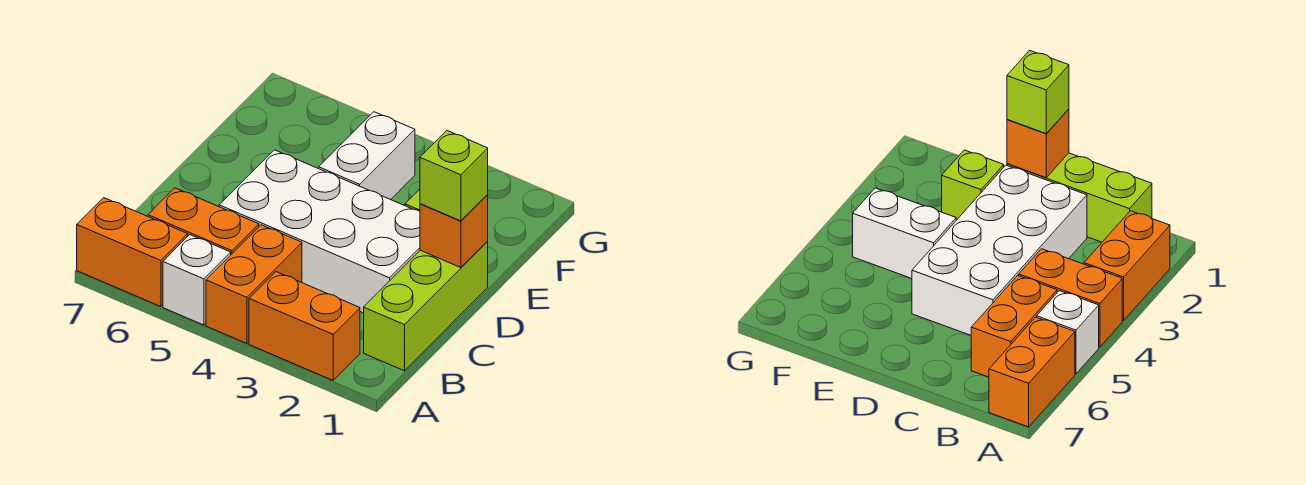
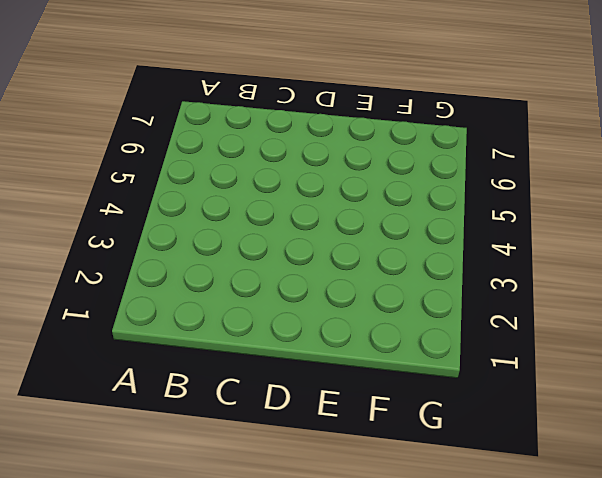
none -> orange brick A2:A3 level 1
none -> orange brick A4:B4 level 1

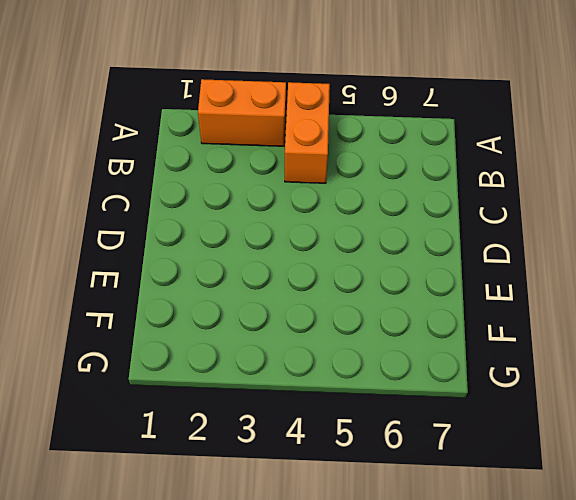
none -> white brick A5 level 1
none -> orange brick A6:A7 level 1

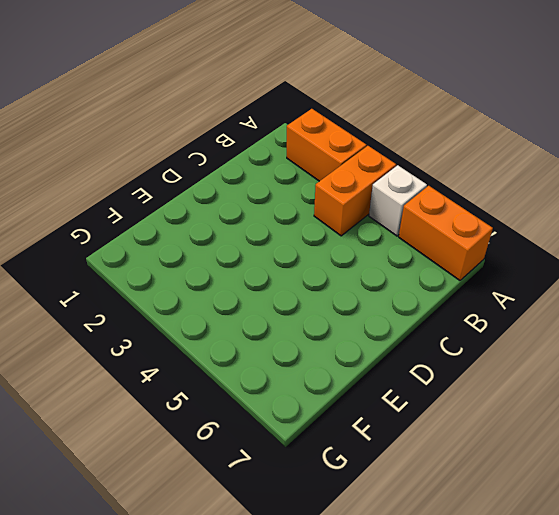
none -> lime brick B1:D1 level 1
none -> orange brick B5:B6 level 1

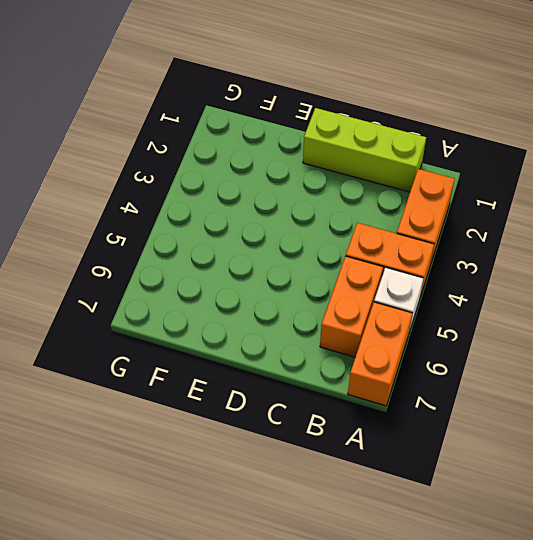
none -> white brick C2:D5 level 1
none -> lime brick E2 level 1

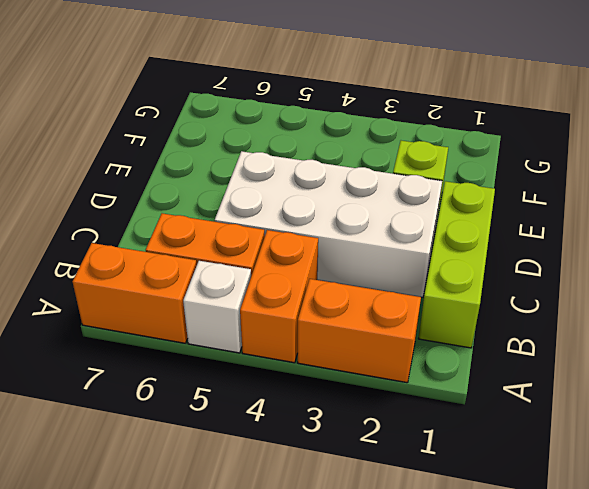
none -> white brick E4:F4 level 1
none -> orange brick D1 level 2

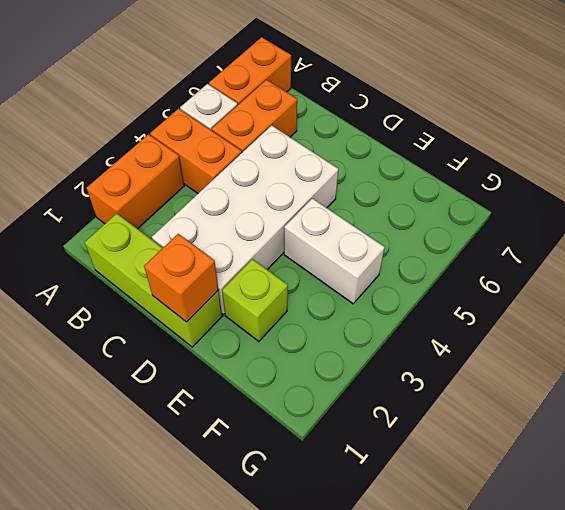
none -> lime brick D1 level 3

